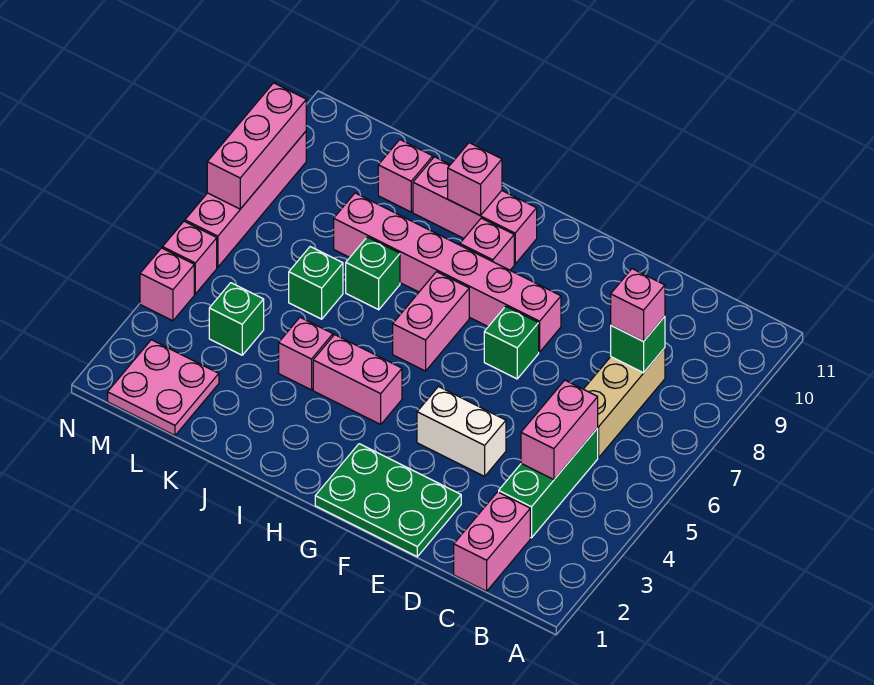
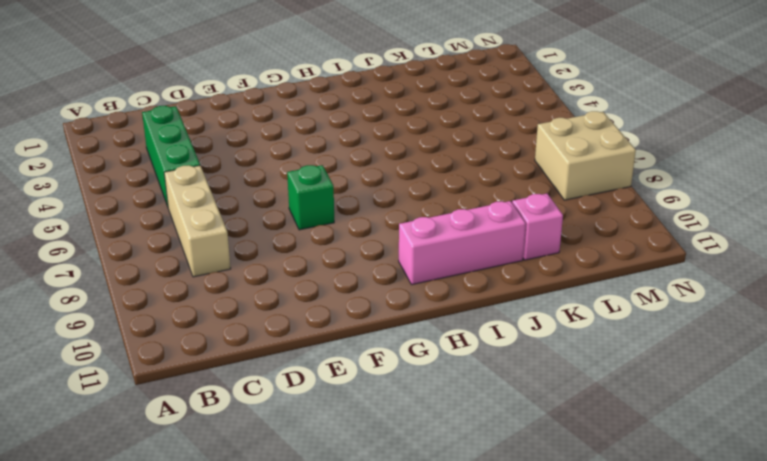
tan brick M7:N8 level 1 -> pink brick N6:N9 level 1
none -> pink brick C1:C2 level 1
none -> green plate E1:G2 level 1
none -> white brick E4:F4 level 1

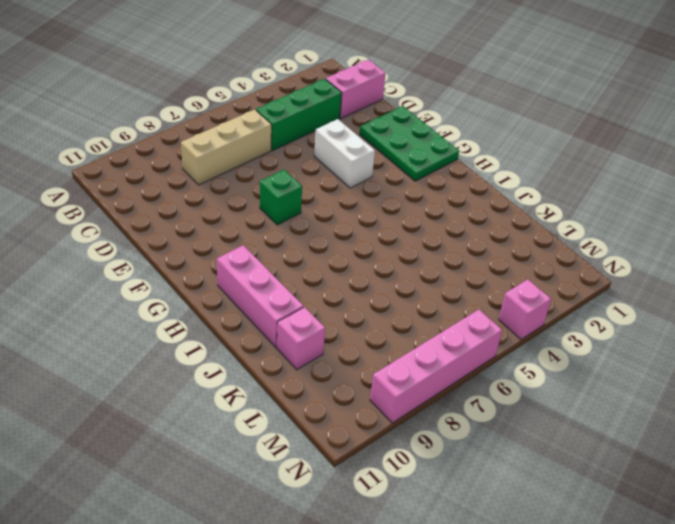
none -> pink brick F8:K8 level 1
none -> pink brick H4:I4 level 1
none -> pink brick H6:H7 level 1

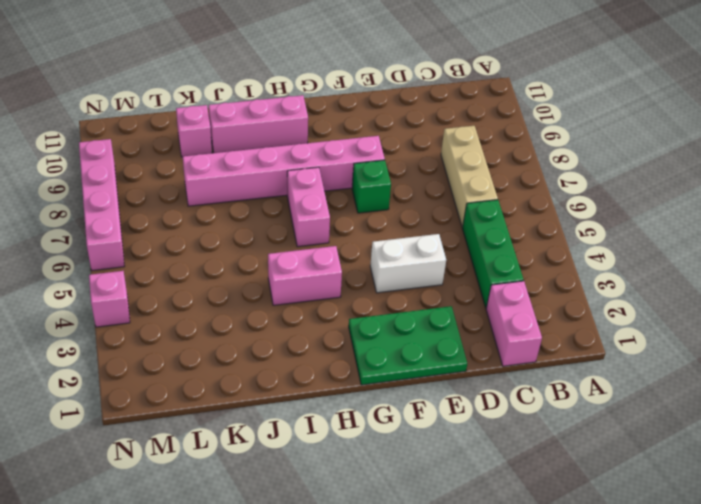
none -> pink brick H9 level 1
none -> pink brick J4 level 1
none -> green brick J7 level 1

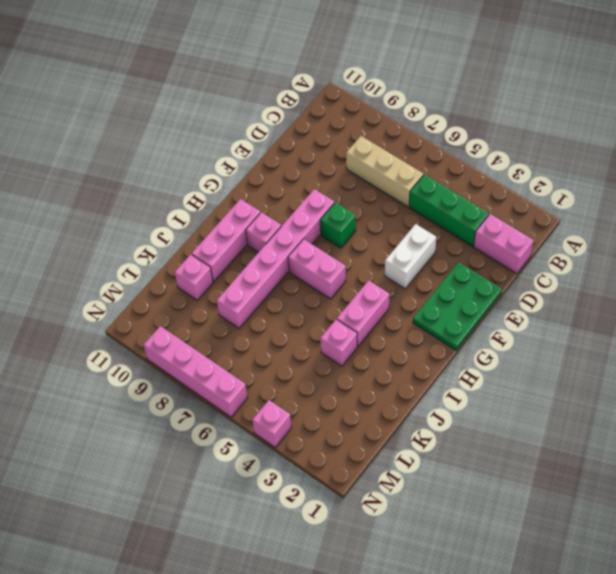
none -> green brick J7 level 1
none -> green brick K6 level 1
none -> pink plate L1:M2 level 1

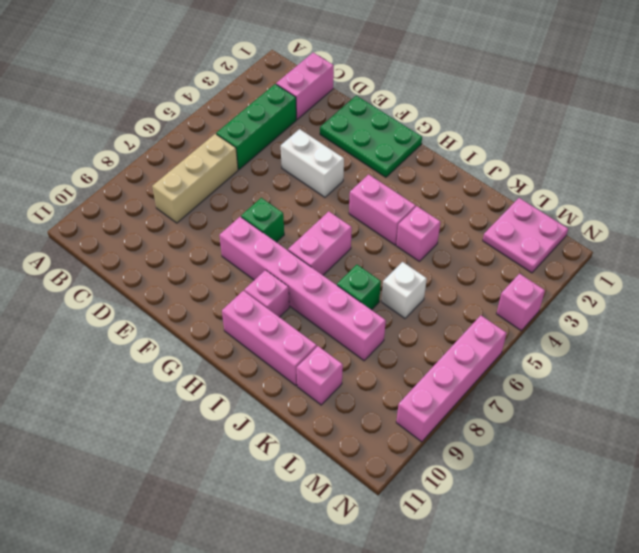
white brick K6 level 1 -> green brick K6 level 1
none -> green brick L4 level 1
none -> pink brick N5 level 1
none -> pink brick C4:C5 level 2

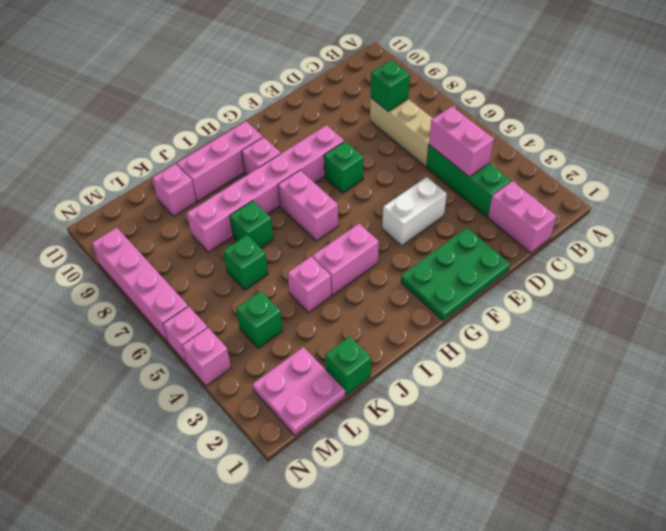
green brick K1 level 1 -> none
none -> pink brick I10 level 2
none -> pink brick N7:N9 level 2
none -> pink brick C8 level 3

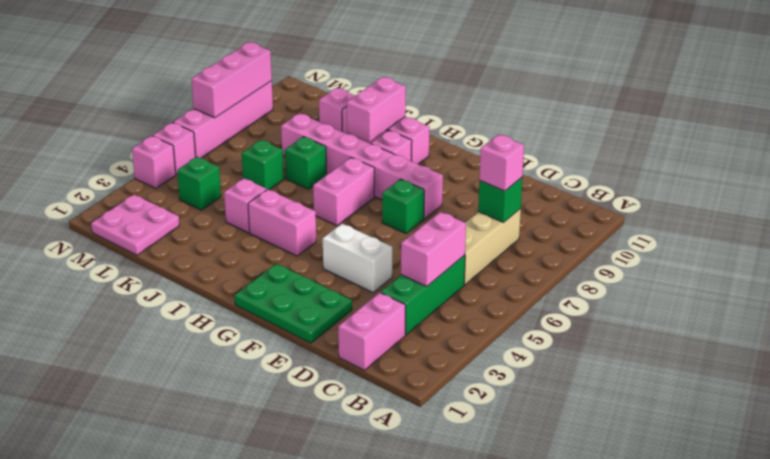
pink brick I9:I10 level 2 -> pink brick I10 level 2

